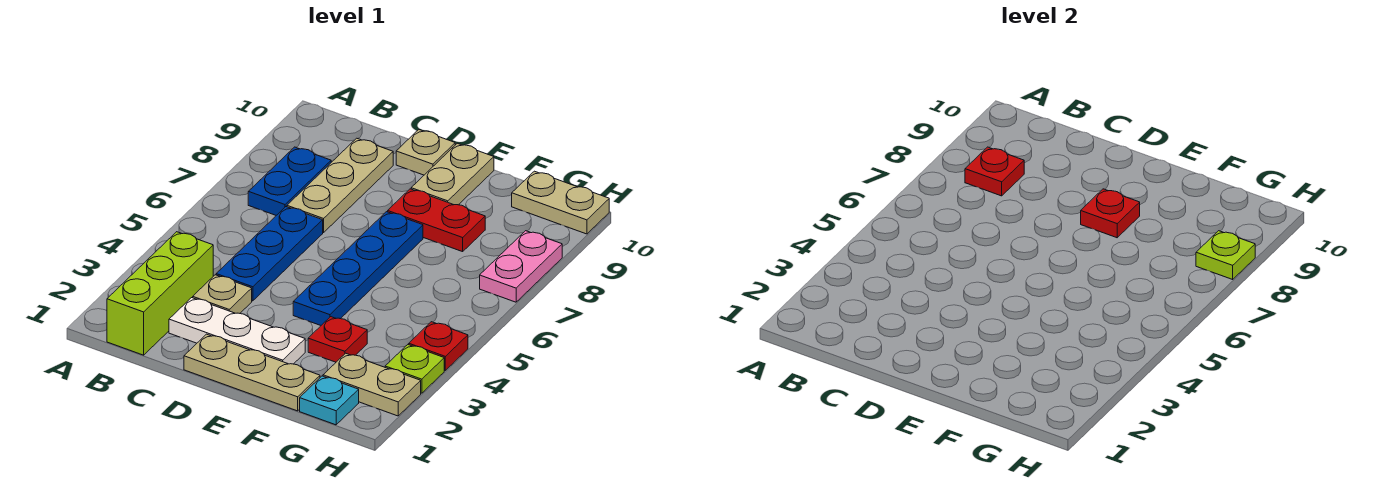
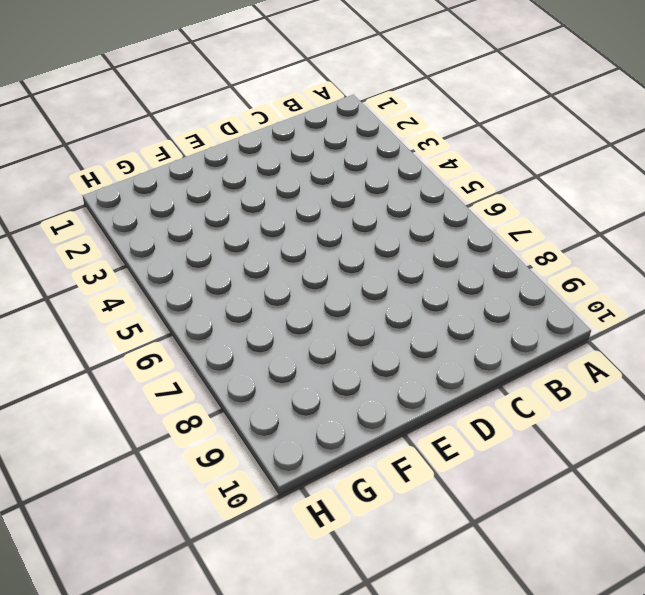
none -> lime brick B1:B3 level 1
none -> blue plate B7:B8 level 1
none -> white plate C2:E2 level 1

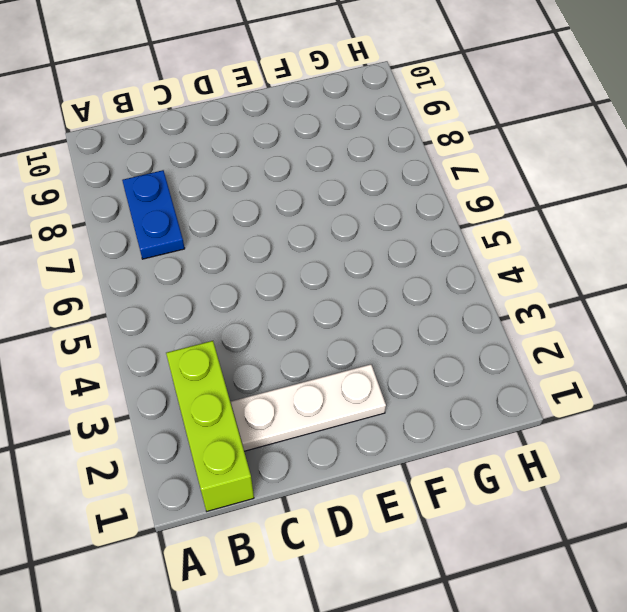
none -> tan plate C3 level 1
none -> blue plate C4:C6 level 1
none -> tan plate C7:C9 level 1

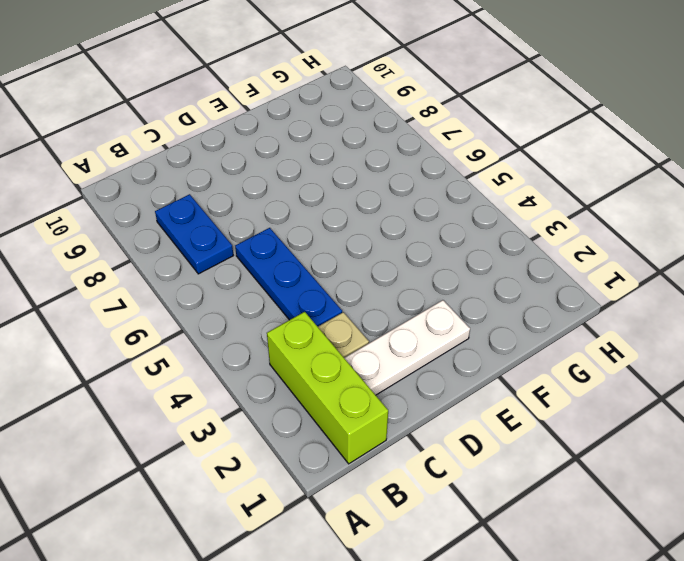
none -> tan plate C7:C9 level 1
none -> tan plate D1:F1 level 1
none -> tan plate D10 level 1

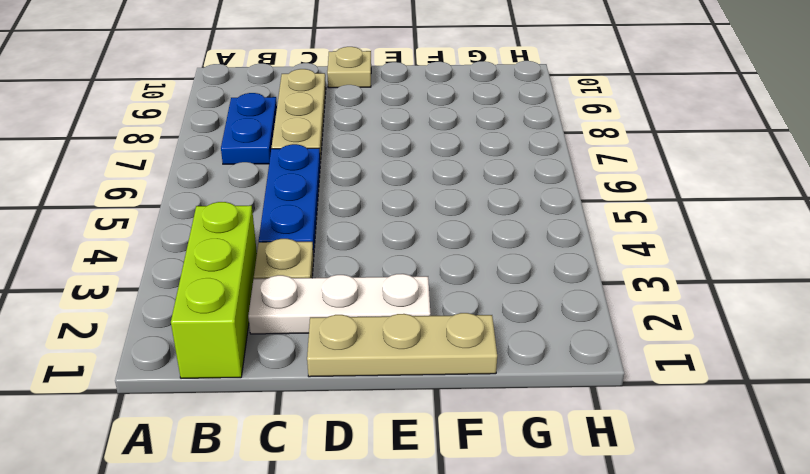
none -> blue plate E4:E7 level 1
none -> red plate E8:F8 level 1
none -> tan plate E9:E10 level 1

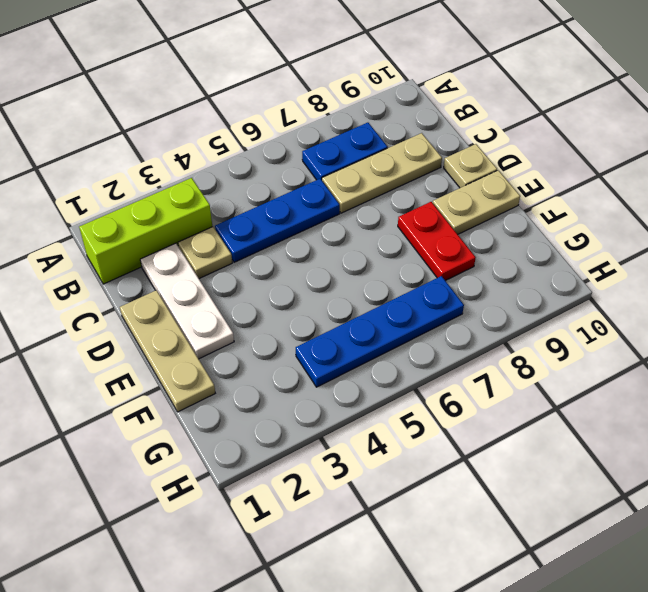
blue plate G4:G7 level 1 -> blue plate E4:E7 level 1
none -> red plate F3 level 1
none -> cyan plate G1 level 1
none -> tan plate G2:H2 level 1

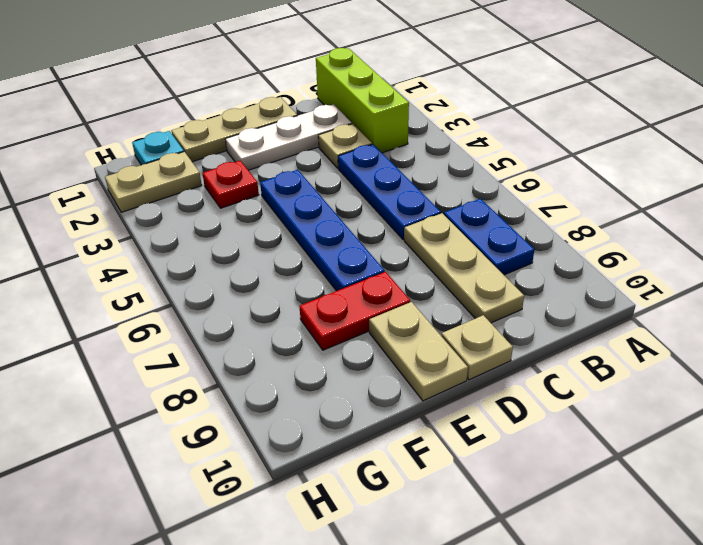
none -> tan plate G10:H10 level 1
none -> lime plate H3 level 1
none -> red plate H4 level 1

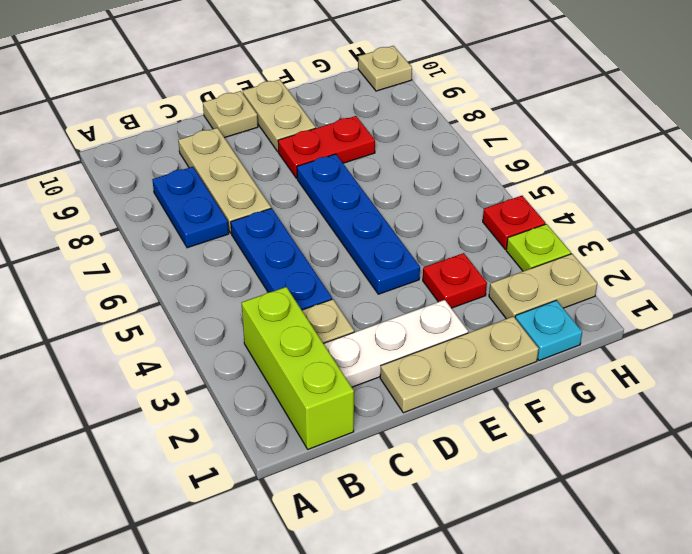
tan plate H10 level 1 -> tan plate G10:H10 level 1
none -> pink plate H7:H8 level 1
none -> red plate B8 level 2
none -> red plate E8 level 2

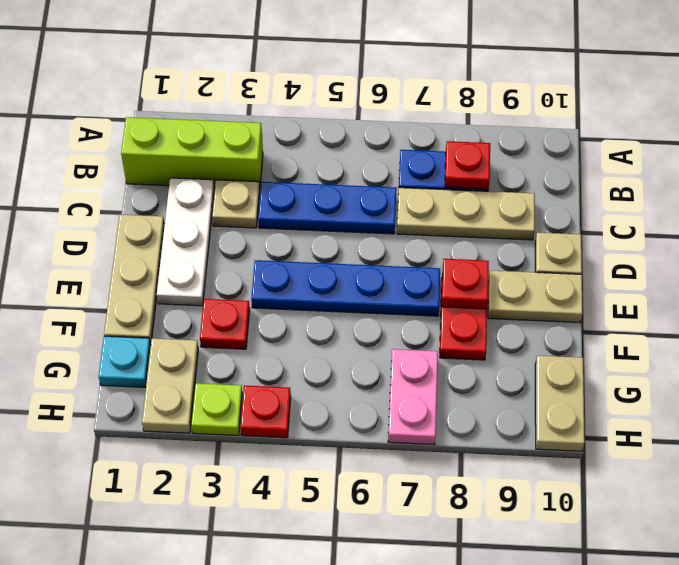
pink plate G7:H7 level 1 -> pink plate H7:H8 level 1
none -> lime plate H8 level 2

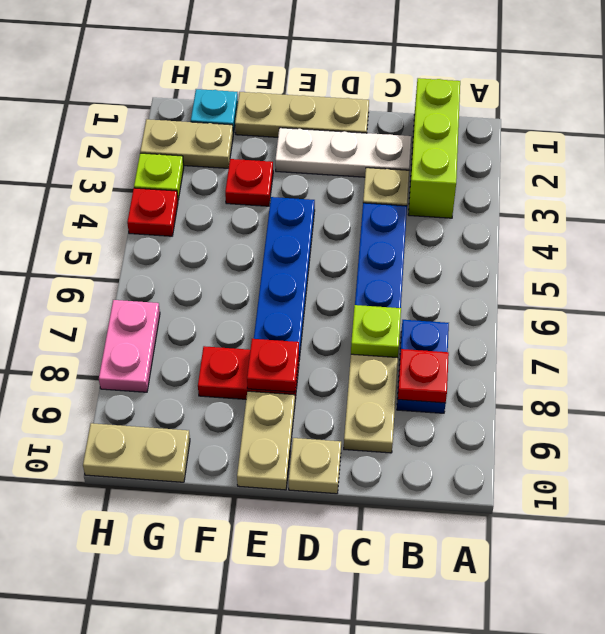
lime plate C7 level 2 -> lime plate H8 level 2

